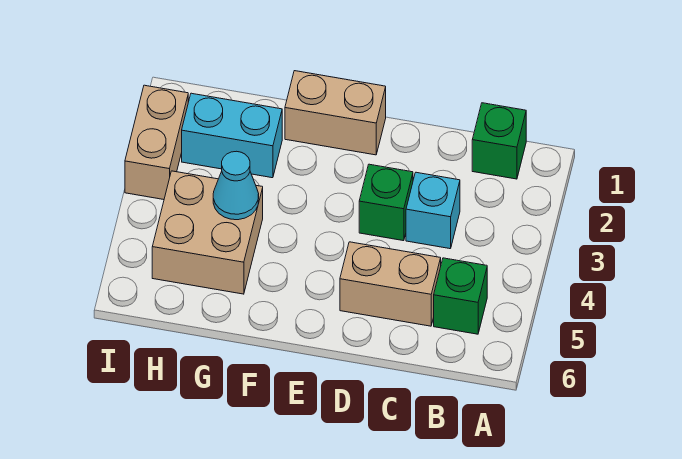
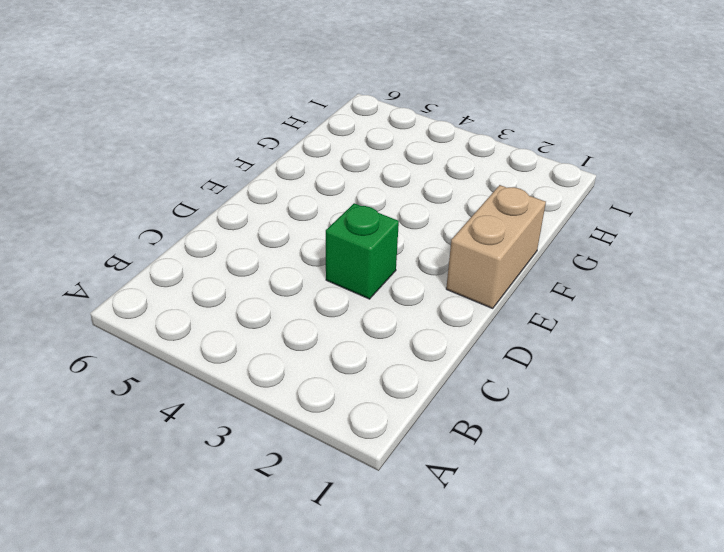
none -> green brick B1 level 1
none -> green brick B5 level 1

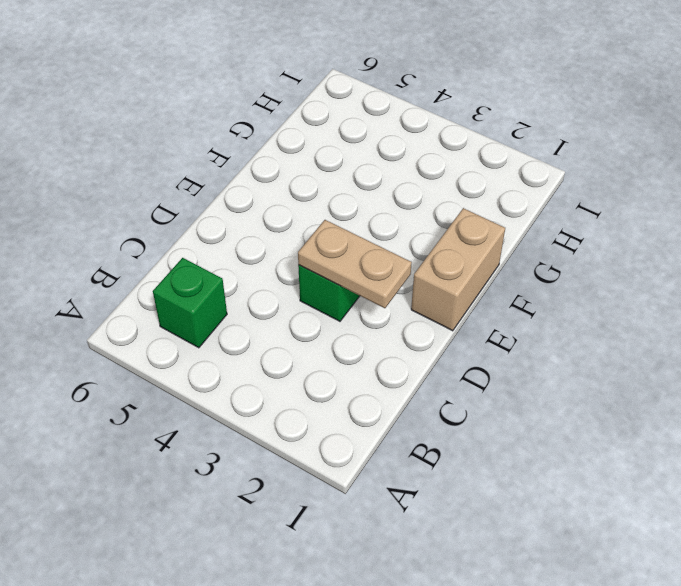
tan plate D2:D3 level 2 -> none
none -> green brick B1 level 1
none -> cyan brick C3 level 1

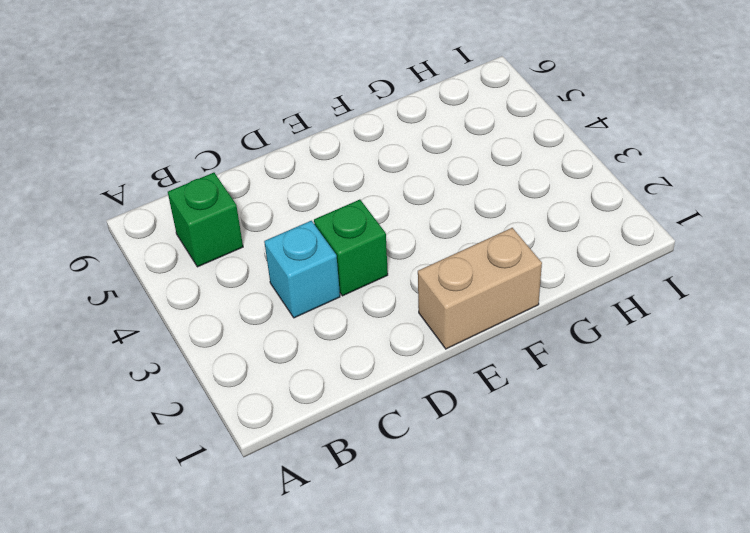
none -> green brick B1 level 1
none -> tan brick C5:D5 level 1

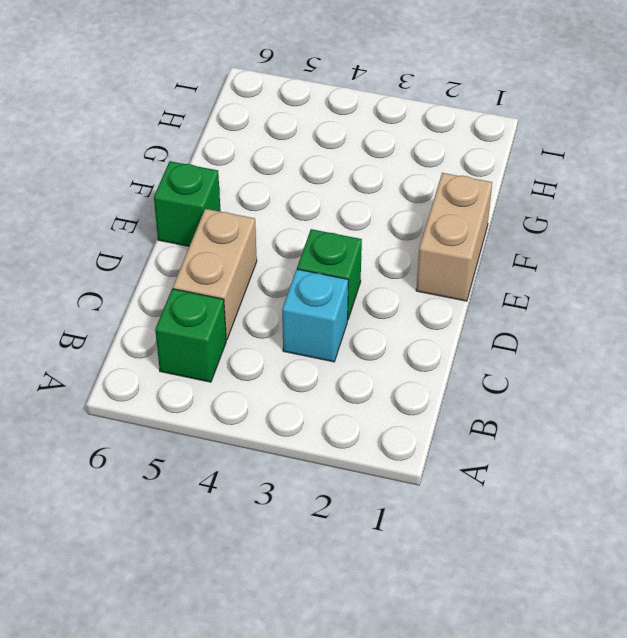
green brick E6 level 1 -> green brick B1 level 1
none -> cyan brick G2:H2 level 1
none -> tan brick G4:H5 level 1

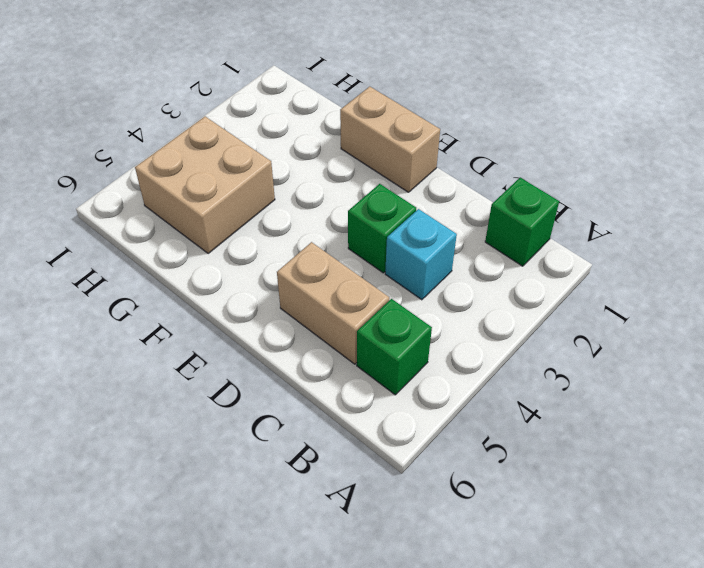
none -> cyan brick G2:H2 level 1
none -> tan brick I2:I3 level 1

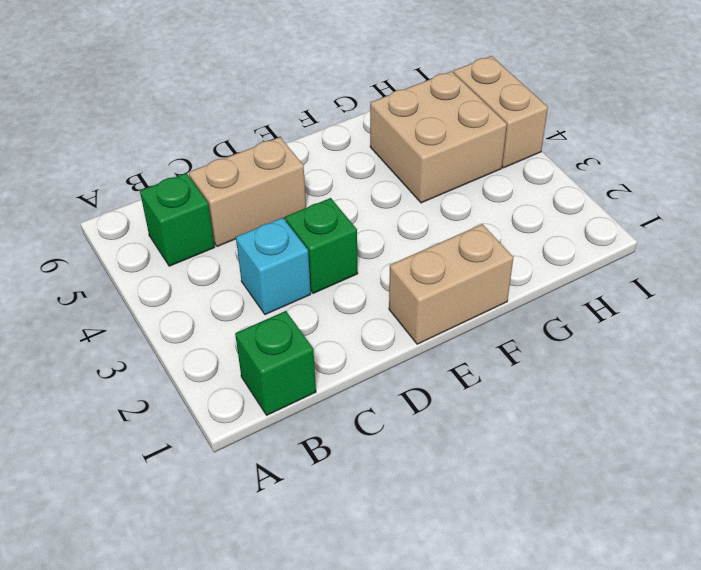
tan brick I4:I5 level 1 -> tan brick I2:I3 level 1
none -> cyan brick G2:H2 level 1
none -> cyan cone G4 level 2

